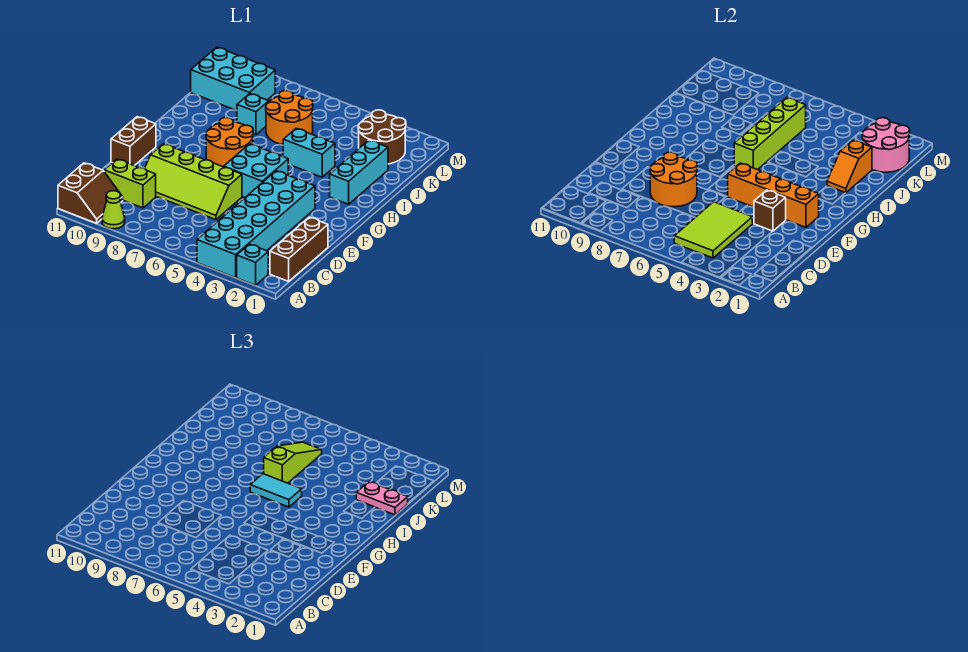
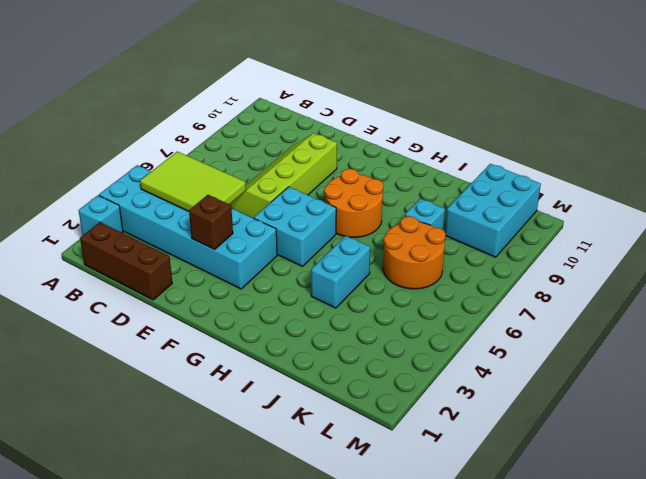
none -> lime cone A9 level 1
none -> brown slope A10:B11 level 1 top 11
none -> lime brick C9:C10 level 1

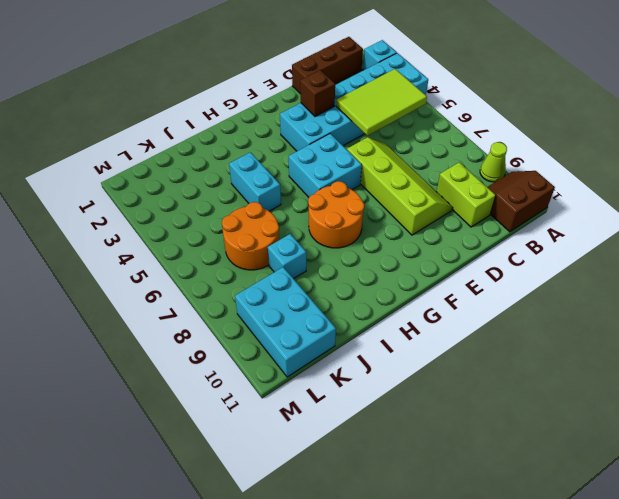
none -> brown brick E11:F11 level 1
none -> cyan brick H2:J2 level 1
none -> brown round brick K2:L3 level 1

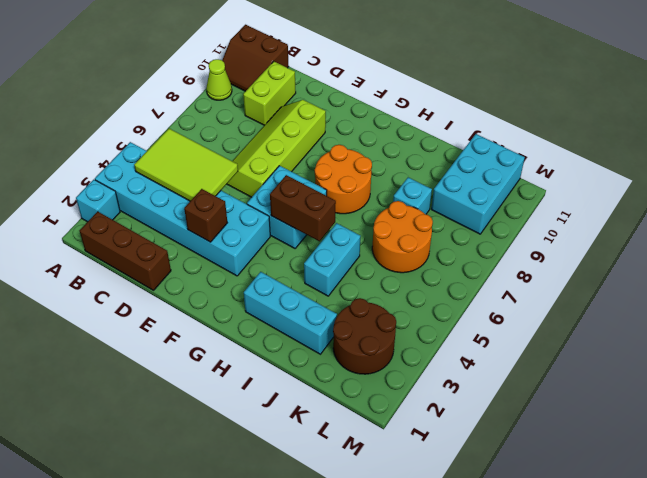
brown brick G5:H5 level 2 -> brown brick E11:F11 level 1
none -> orange round brick D7:E8 level 2
none -> orange brick F2:F5 level 2
none -> lime brick H6:K6 level 2

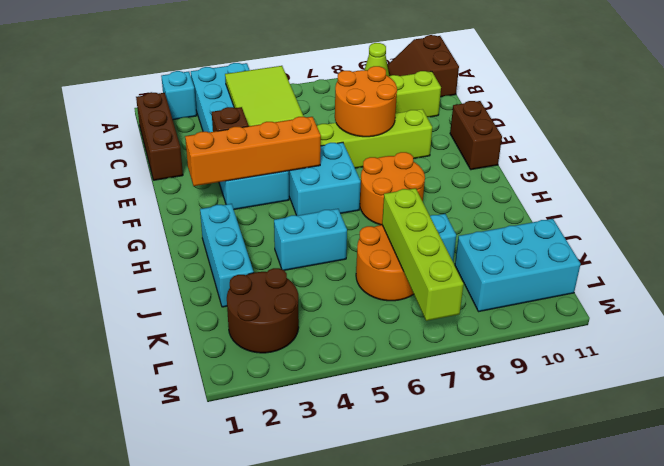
lime brick J7:M7 level 2 -> lime brick H6:K6 level 2
none -> orange slope I2:J2 level 2 top J
none -> pink round brick K1:L2 level 2
none -> cyan tile H5:H6 level 3

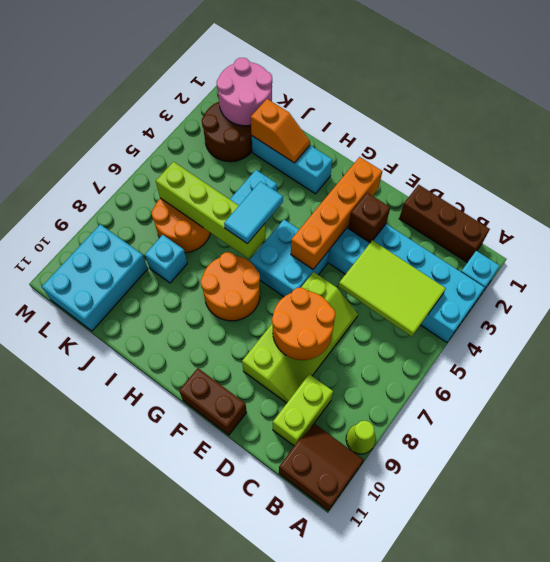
none -> lime slope I6:K6 level 3 top I
none -> pink plate J1:J2 level 3

